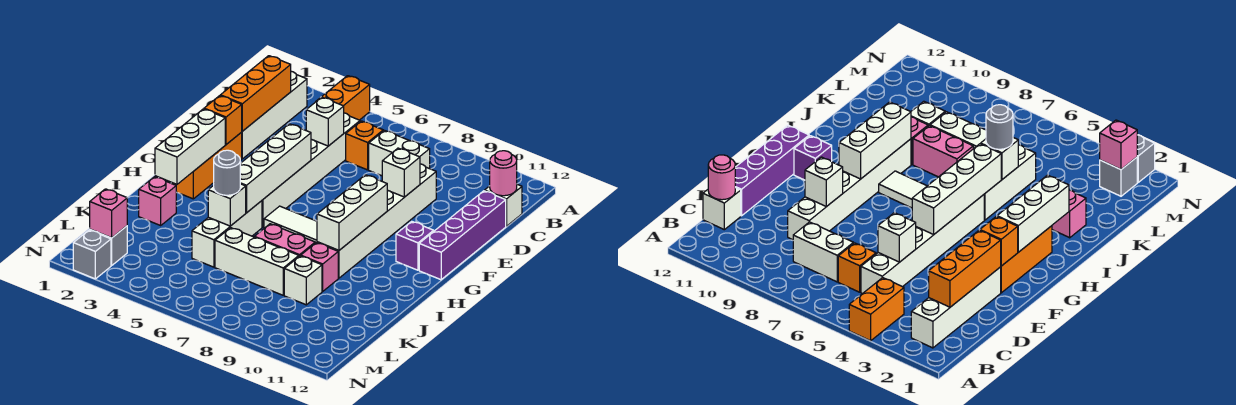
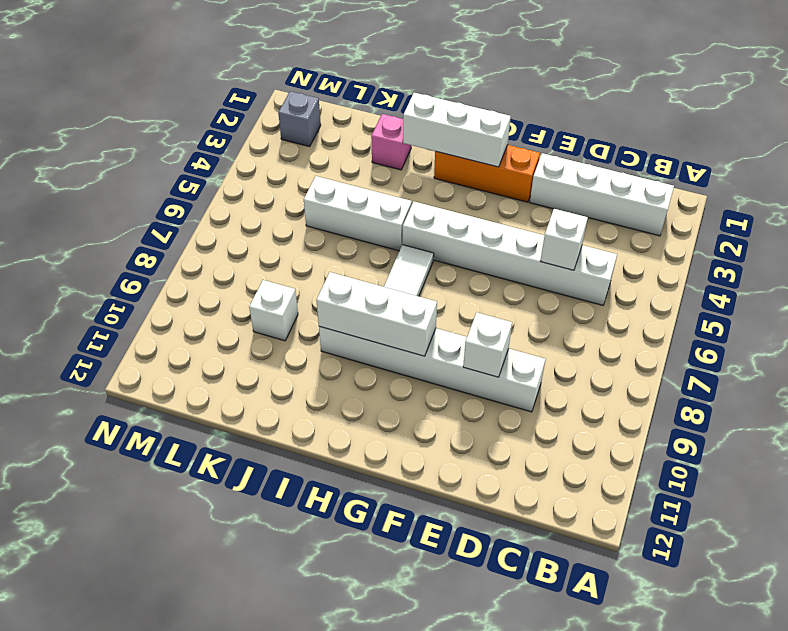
none -> orange brick A4:B4 level 1
none -> orange brick C6 level 1
none -> white brick C7:C8 level 1
none -> white brick C12 level 1

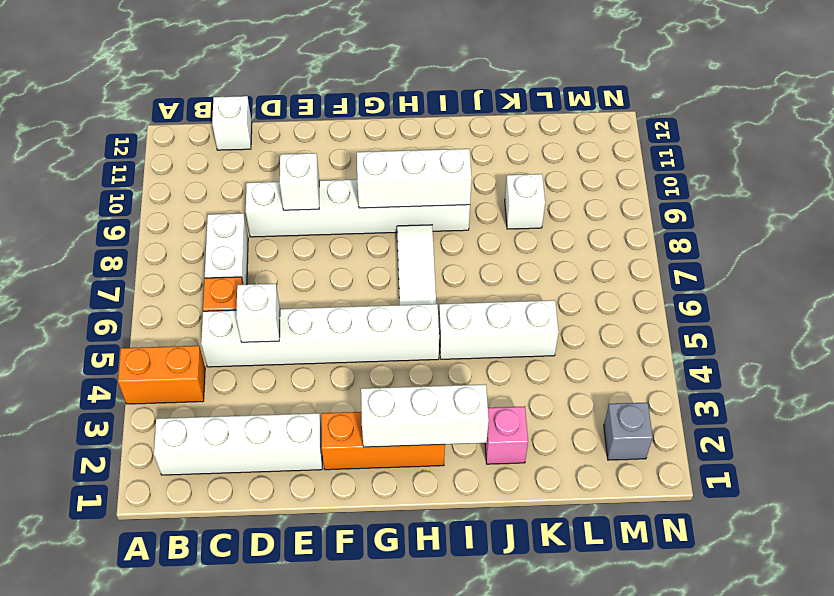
none -> purple brick D12:G12 level 1
none -> purple brick G11 level 1
none -> pink brick J7:J8 level 1
none -> pink brick J9 level 1

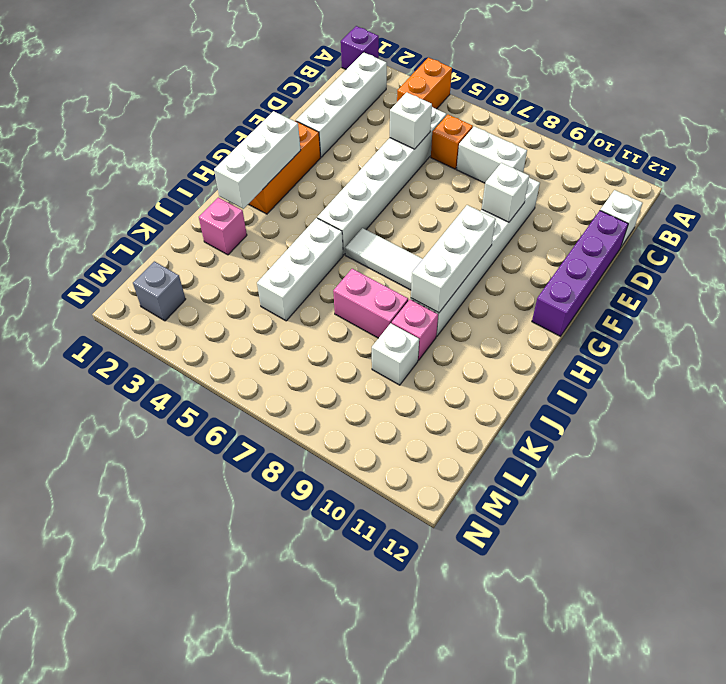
purple brick A1 level 1 -> purple brick G11 level 1
none -> white brick K6:K8 level 1
none -> grey brick N2 level 1
none -> orange brick C2:E2 level 2
none -> pink round brick C12 level 2

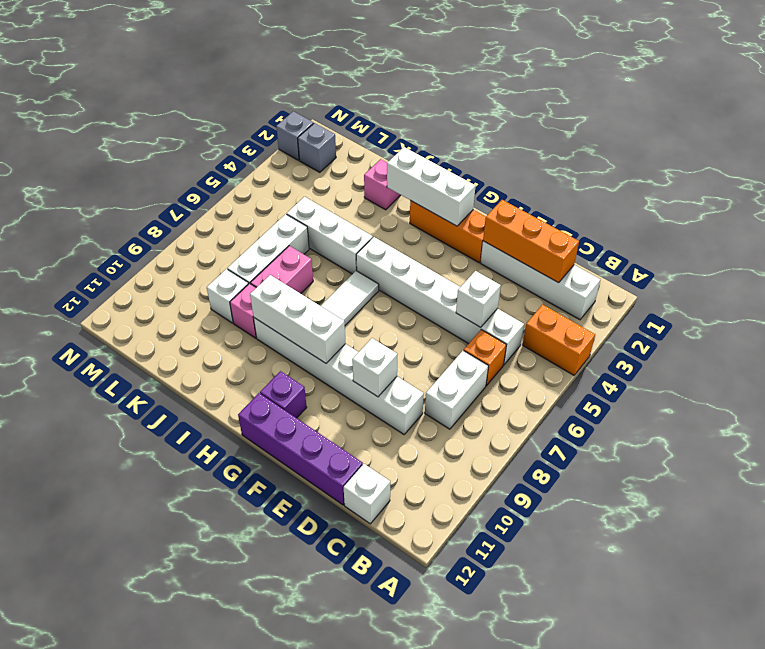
none -> pink round brick C12 level 2
none -> orange brick F2 level 2
none -> white brick F5:I5 level 2
none -> white brick J5 level 2

